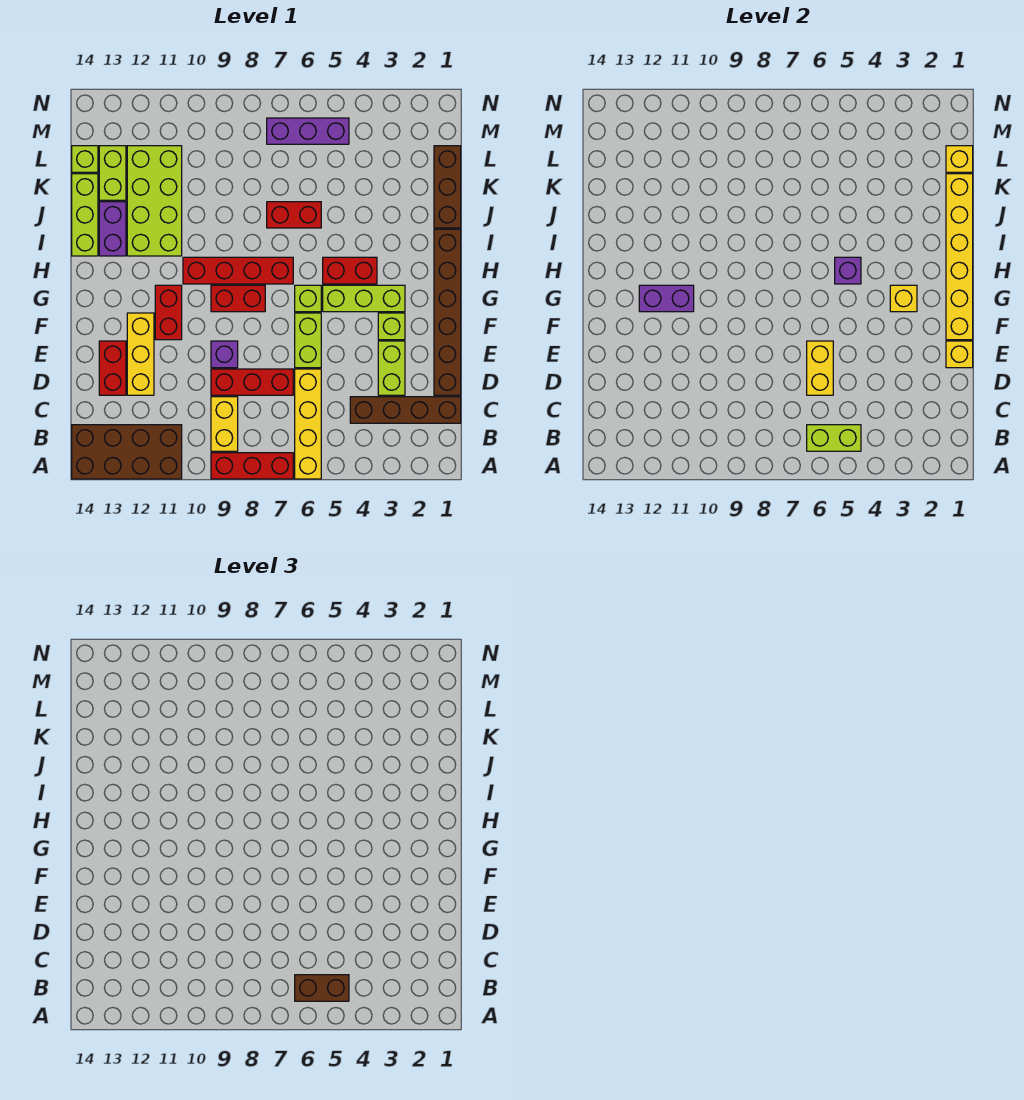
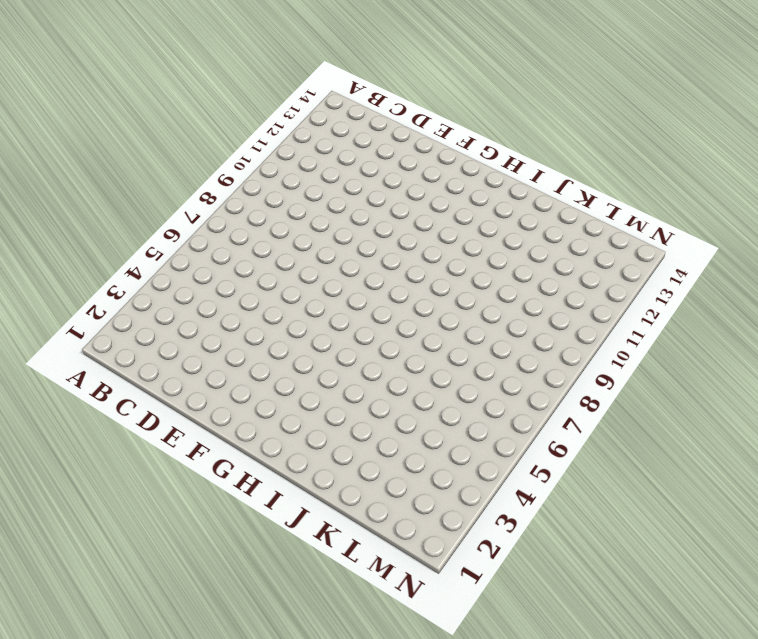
none -> yellow brick A6:D6 level 1
none -> red brick A7:A9 level 1
none -> brown brick A11:B14 level 1
none -> yellow brick B9:C9 level 1

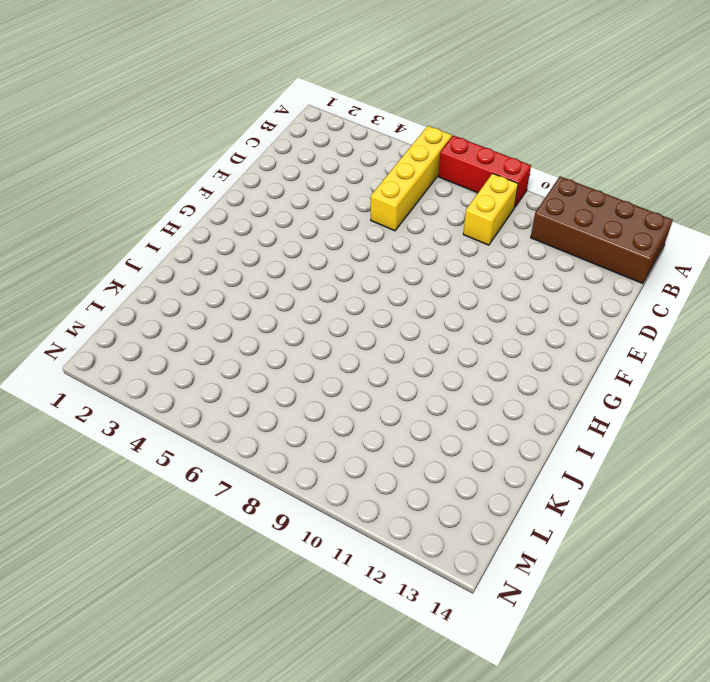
none -> brown brick C1:C4 level 1
none -> brown brick D1:I1 level 1
none -> lime brick D3:E3 level 1
none -> red brick D7:D9 level 1

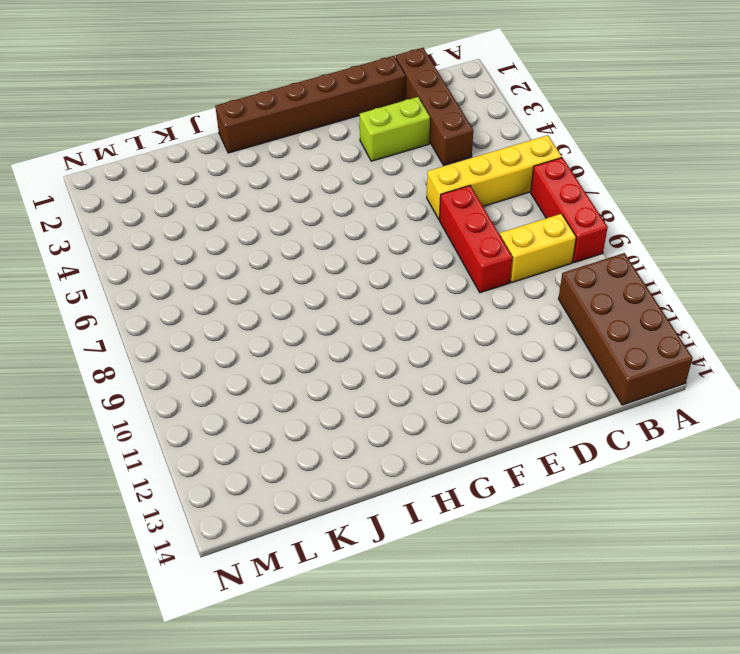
none -> yellow brick D12:F12 level 1
none -> red brick D13:E13 level 1
none -> lime brick E6:F6 level 1
none -> purple brick E9 level 1

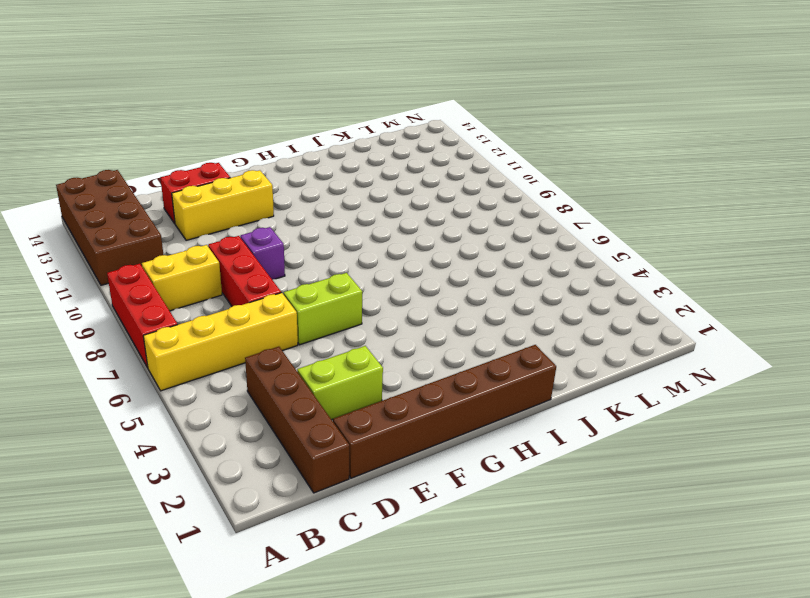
none -> lime brick F3 level 1
none -> red brick F11:G11 level 1
none -> lime brick G3:G5 level 1
none -> lime brick G6 level 1

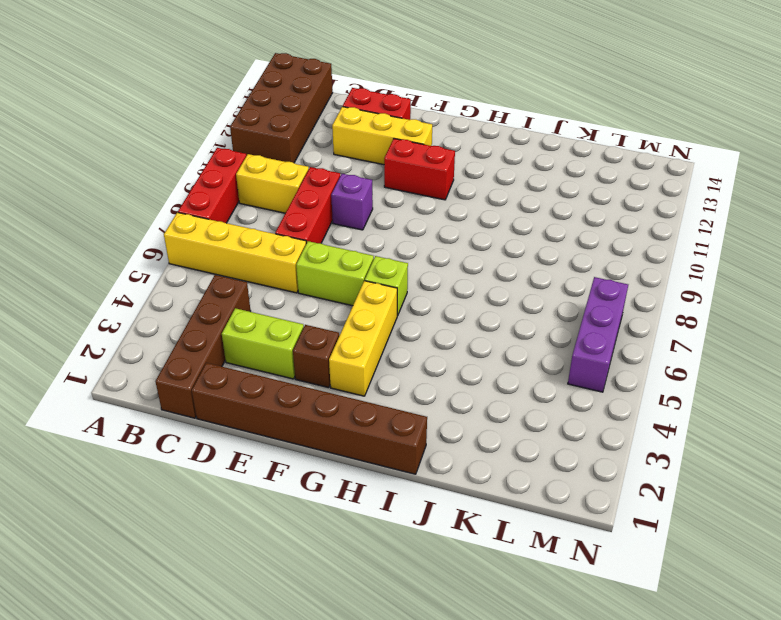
brown brick F3 level 1 -> lime brick F3 level 1
yellow brick G3:G5 level 1 -> lime brick G3:G5 level 1
none -> red brick G8:G9 level 1
none -> red brick H4:H5 level 1
none -> red brick H7:H10 level 1
none -> lime brick I11:L12 level 1

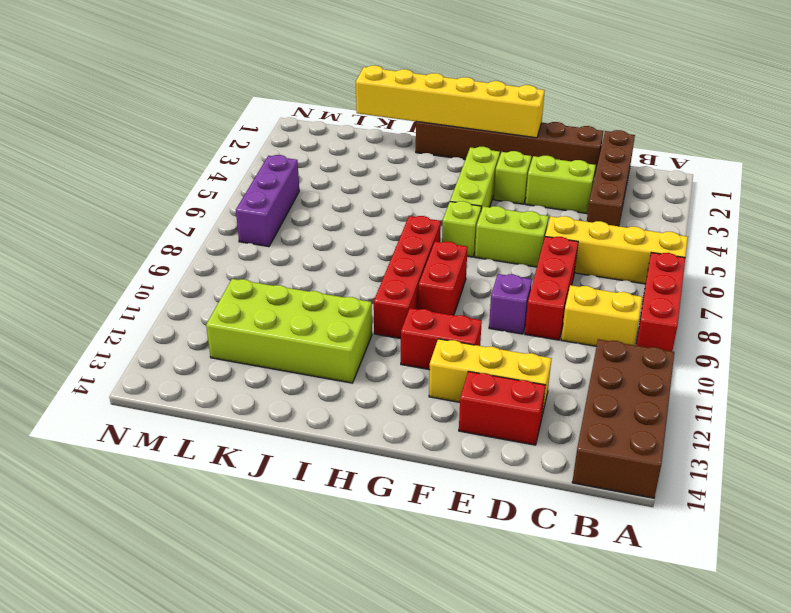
none -> red brick H4:H5 level 1
none -> purple brick I13:J13 level 1
none -> lime brick I14:K14 level 1
none -> brown brick J1:L1 level 1

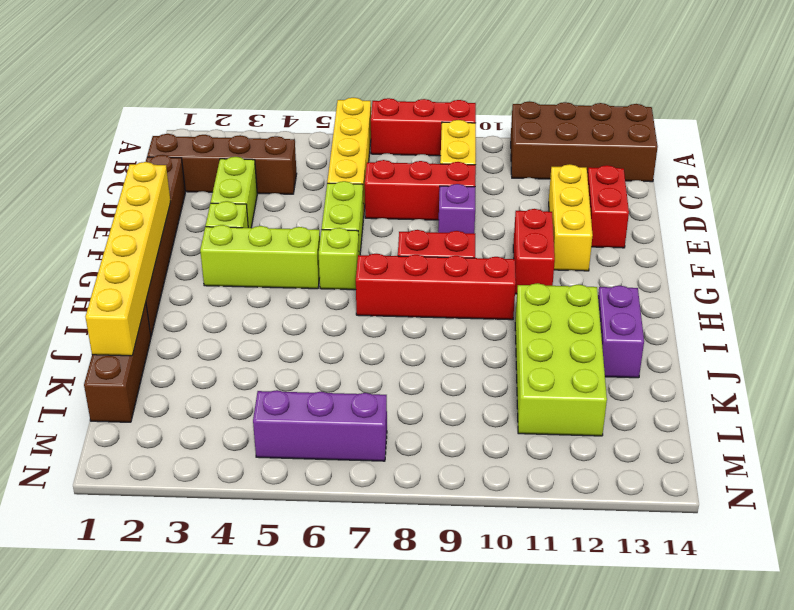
none -> red brick H4:H5 level 1
none -> lime brick I14:K14 level 1
none -> red brick J6:J7 level 1
none -> lime brick K13:L13 level 1

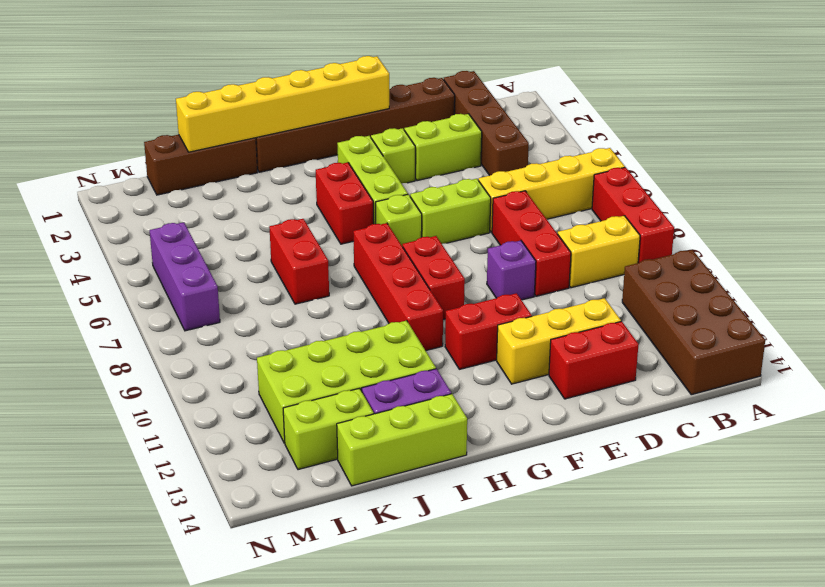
none -> lime brick L14 level 1
none -> lime brick B5:B6 level 2
none -> yellow brick D6:E6 level 2
none -> yellow brick E1 level 2

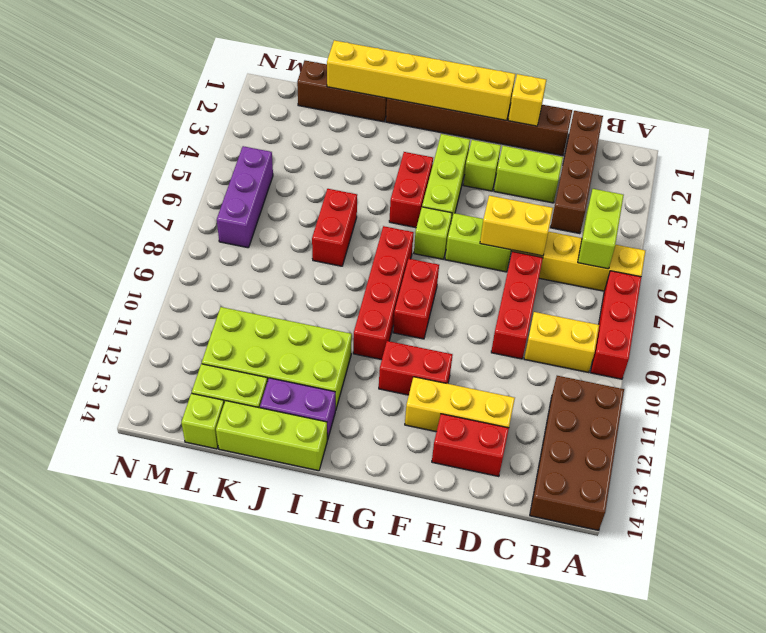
none -> purple brick E9 level 1
none -> yellow brick G3 level 2
none -> purple brick G11:G12 level 2
none -> purple brick H5 level 2

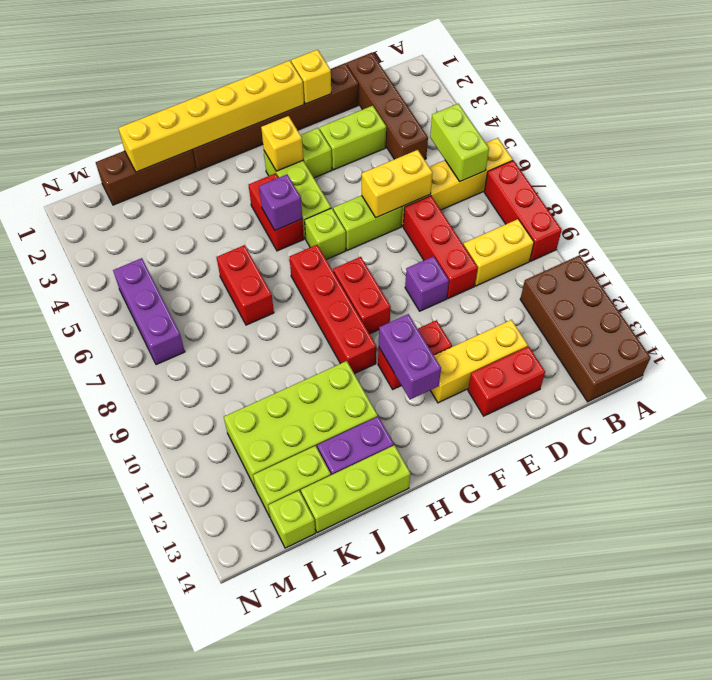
none -> yellow brick L1 level 2
none -> brown brick B5:B6 level 3

